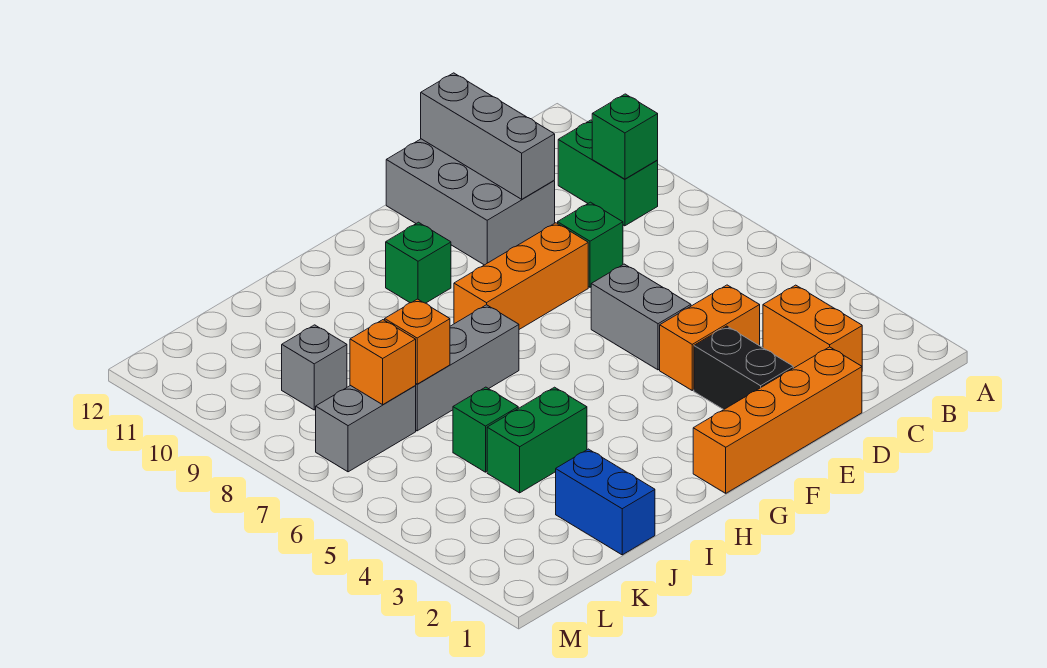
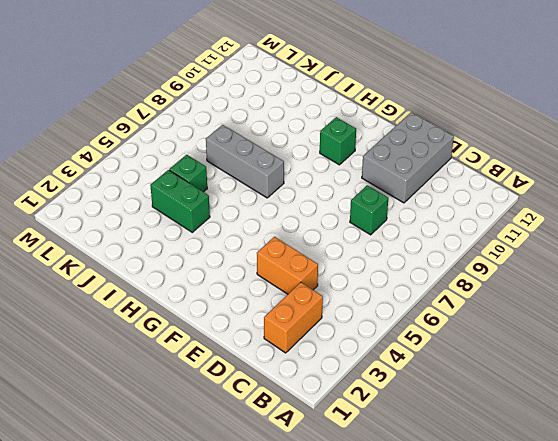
none -> green brick B9:B10 level 1
none -> orange brick D1:G1 level 1
none -> black brick E2:E3 level 1

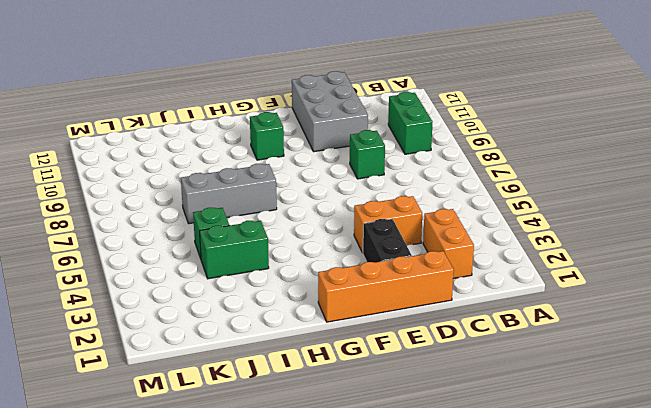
none -> grey brick E5:E6 level 1
none -> orange brick E8:G8 level 1
none -> blue brick J1:J2 level 1

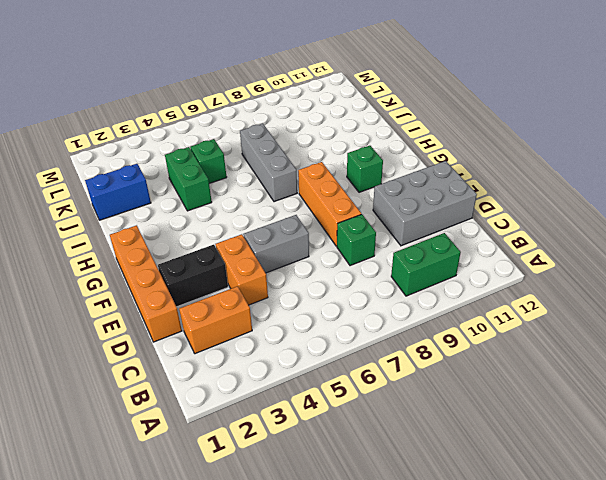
none -> grey brick K7:L7 level 1
none -> grey brick K9 level 1
none -> green brick B9 level 2

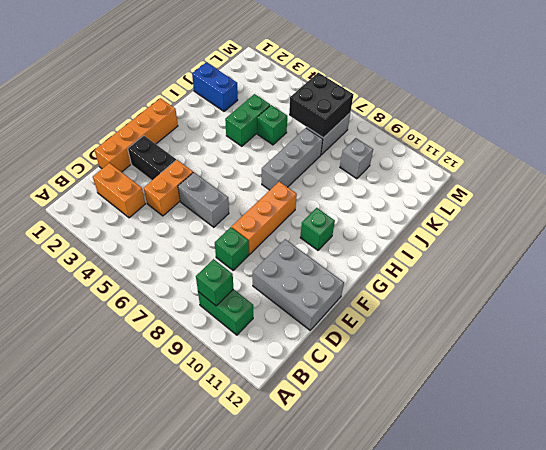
black brick K6:L7 level 2 -> orange brick K7 level 2
none -> grey brick D10:D12 level 2
none -> orange brick J7 level 2

